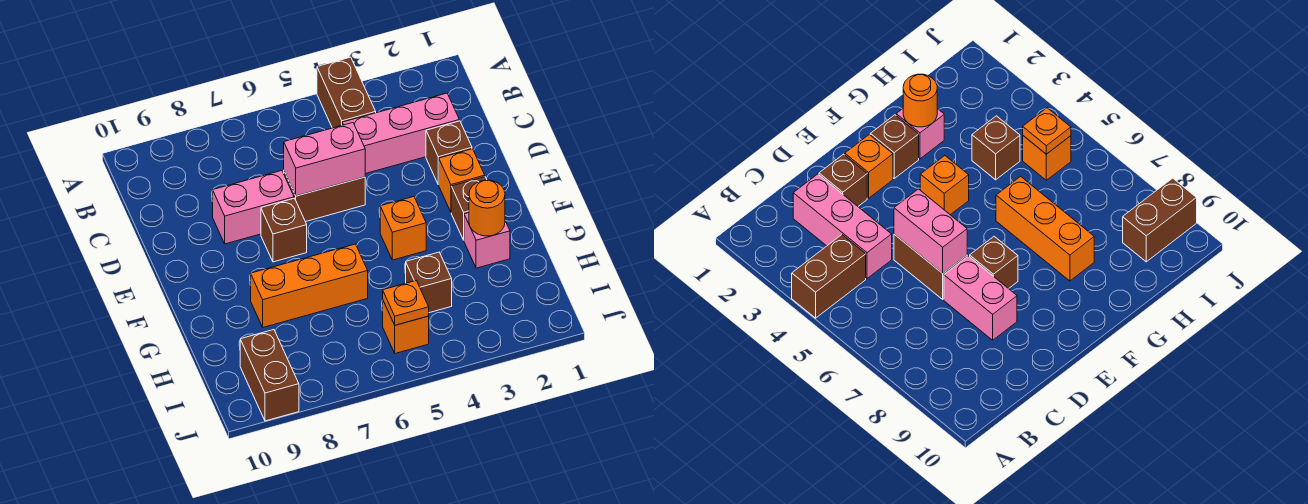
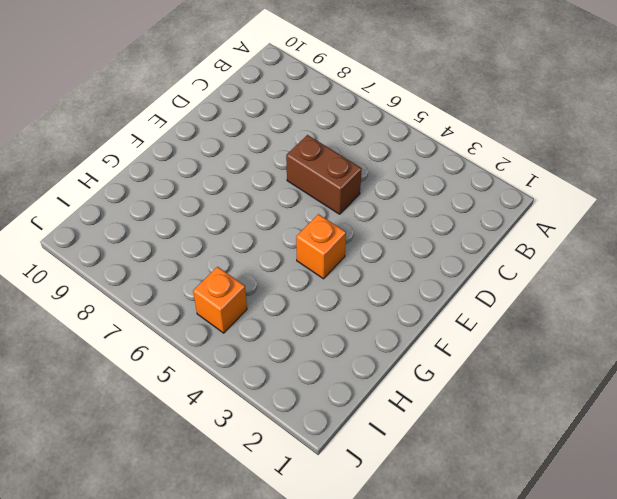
none -> brown brick A4:B4 level 1
none -> pink brick C2:C4 level 1
none -> brown brick D2 level 1

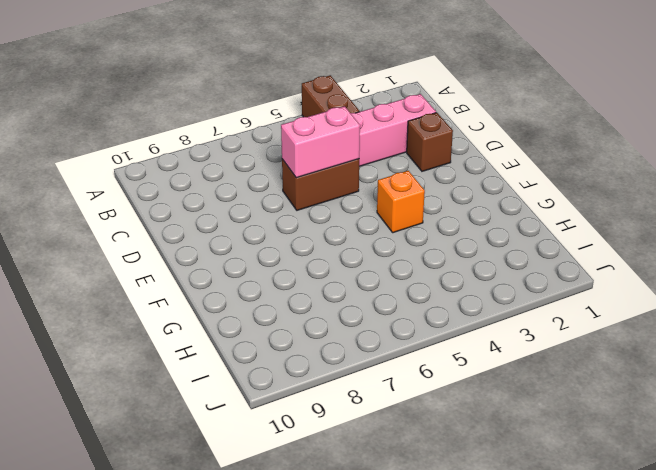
none -> pink brick D7:D8 level 1
none -> orange brick E2 level 1
none -> brown brick E7 level 1

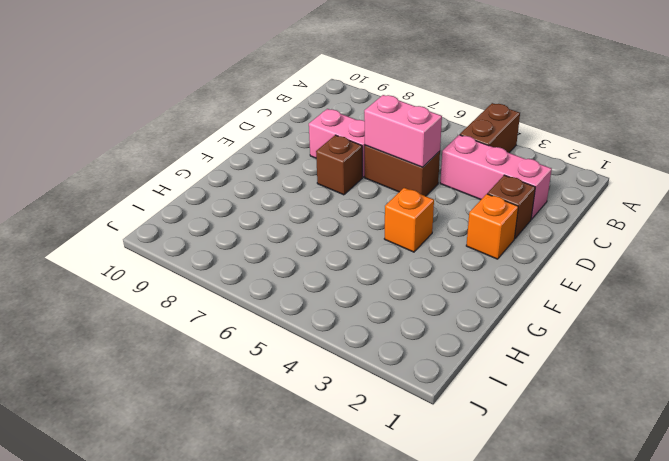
none -> brown brick F2 level 1
none -> pink brick G2 level 1
none -> orange brick G6:G8 level 1

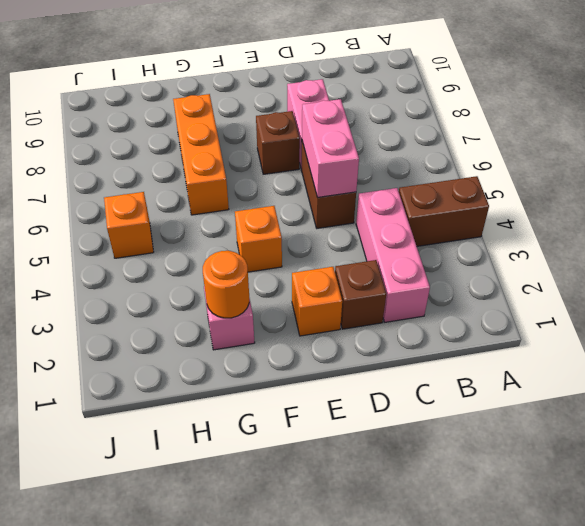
none -> brown brick F2 level 1
none -> brown brick H4 level 1
none -> brown brick I9:J9 level 1

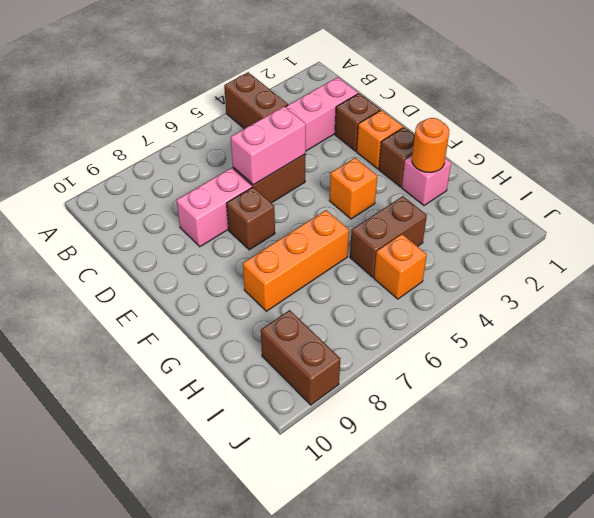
brown brick H4:H5 level 1 -> brown brick H4 level 1
none -> orange plate I5 level 2

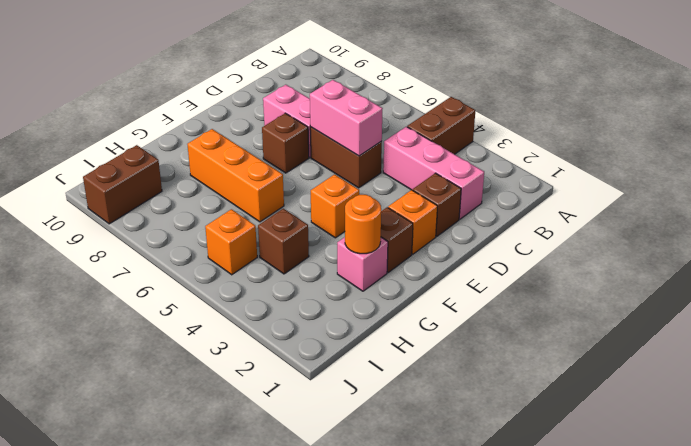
none -> orange plate I5 level 2

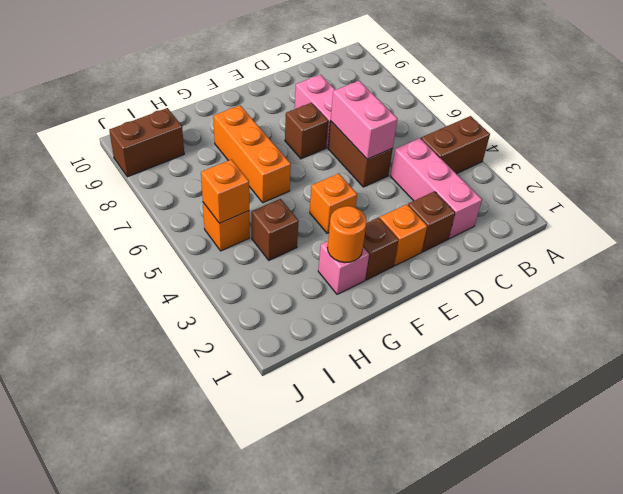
orange brick I5 level 2 -> orange plate I5 level 2

